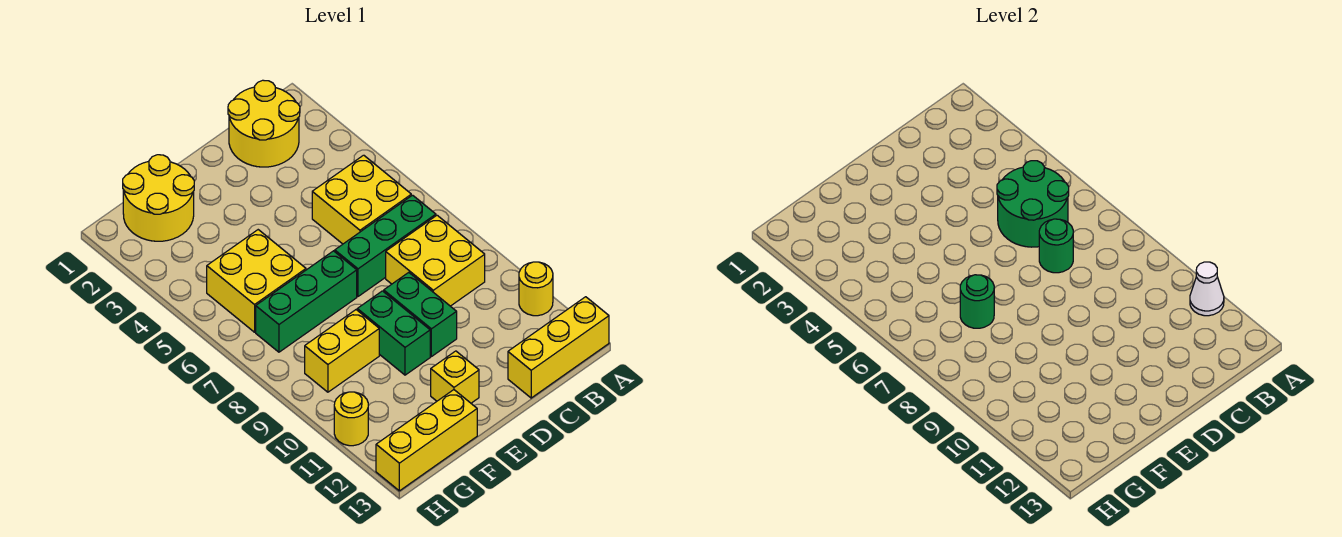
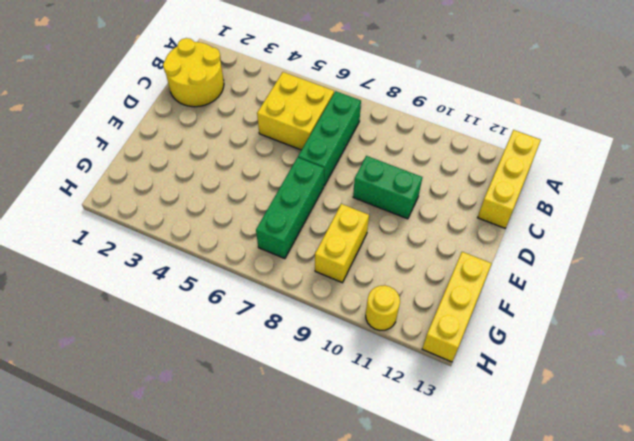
none -> yellow round brick A11 level 1
none -> yellow brick B8:C9 level 1
none -> green brick E9:E10 level 1

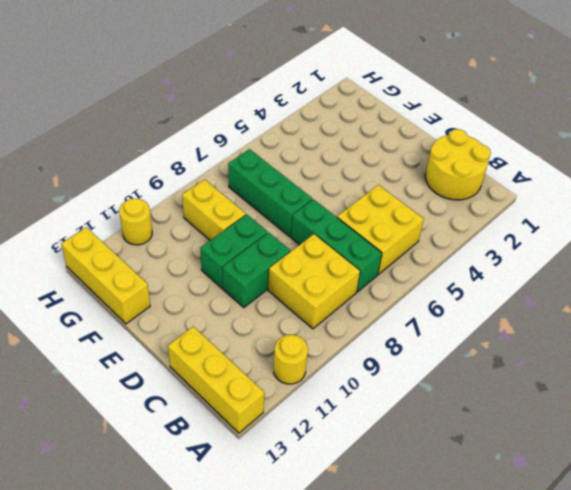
none -> yellow brick E12 level 1
none -> yellow round brick F1:G2 level 1
none -> yellow brick F5:G6 level 1

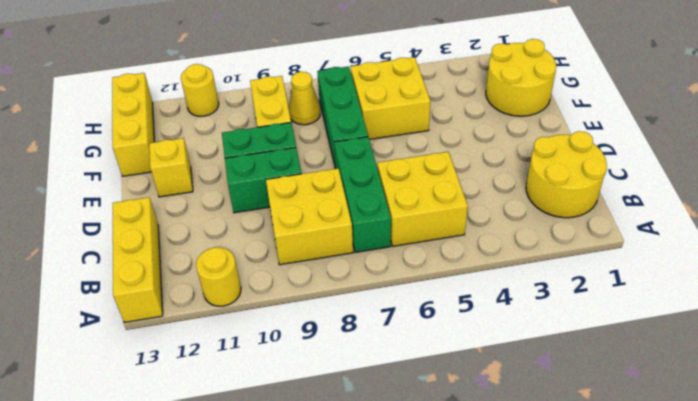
yellow cone G8 level 1 -> none
none -> white cone A11 level 2
none -> green round brick B5:C6 level 2
none -> green round brick C7 level 2

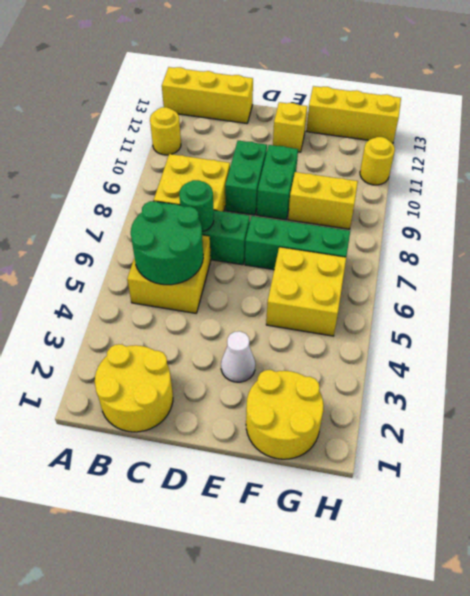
white cone E3 level 1 -> white cone A11 level 2
none -> green round brick F7 level 2

